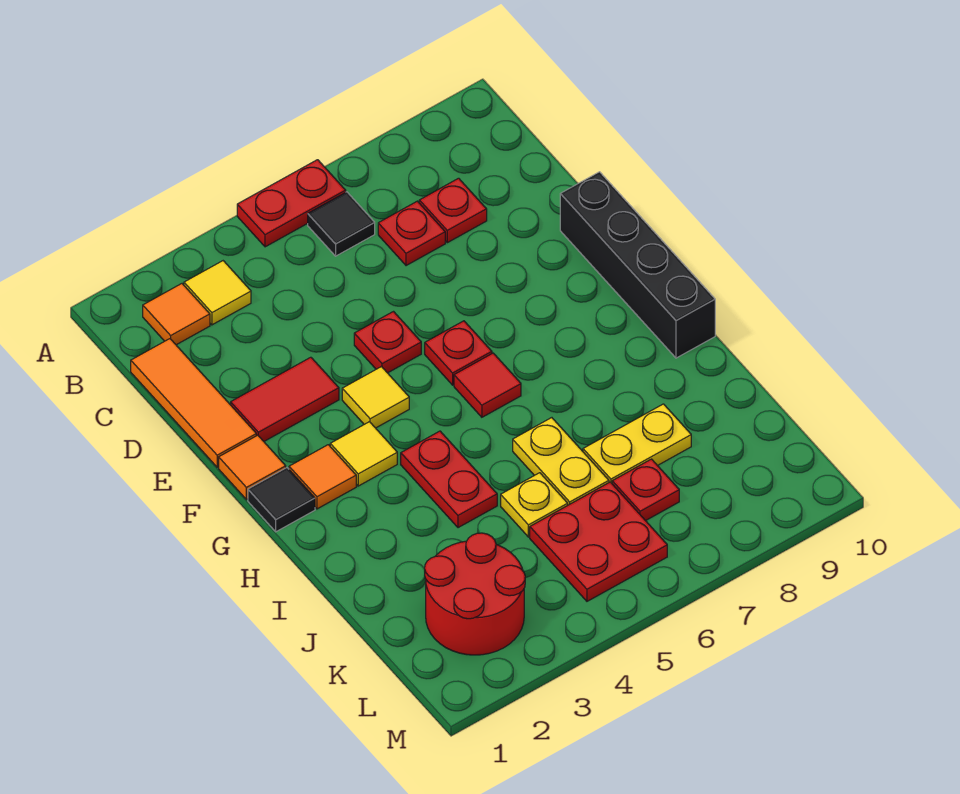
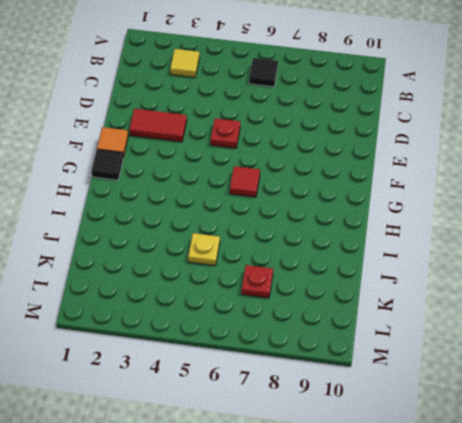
none -> red plate A5:A6 level 1
none -> orange tile B2 level 1
none -> orange tile C1:E1 level 1

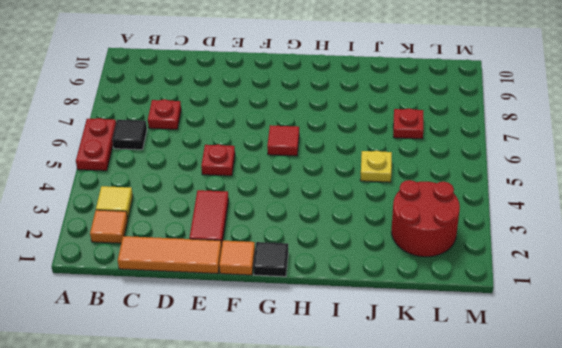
none -> red plate C8 level 1
none -> black brick E10:H10 level 1
none -> yellow tile F4 level 1

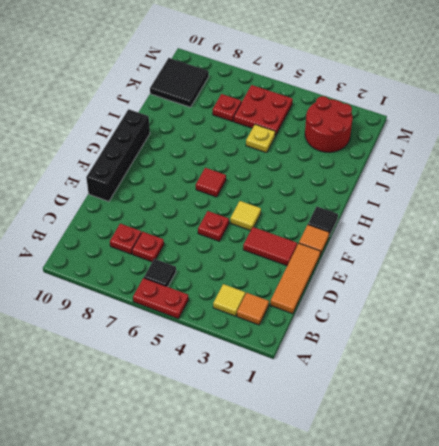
black tile K9:L10 level 1 -> none
none -> red plate F6 level 1
none -> orange tile G2 level 1
none -> yellow tile G3 level 1

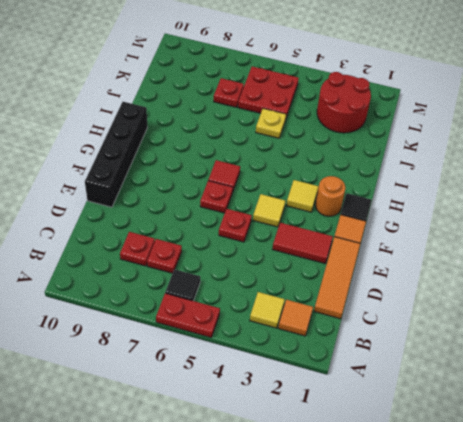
orange round brick G2 level 1 -> orange tile G2 level 1
none -> red plate H4:I4 level 1
none -> yellow plate I6:J6 level 1
none -> yellow plate J7:J8 level 1

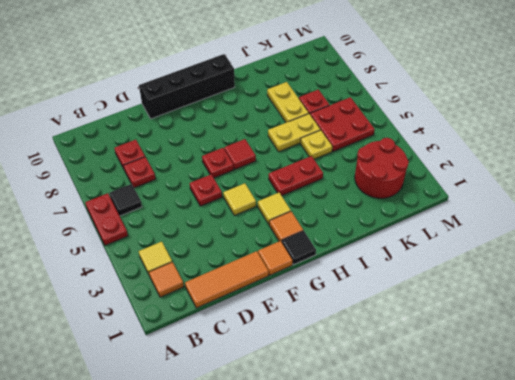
none -> red tile E2:E3 level 1

